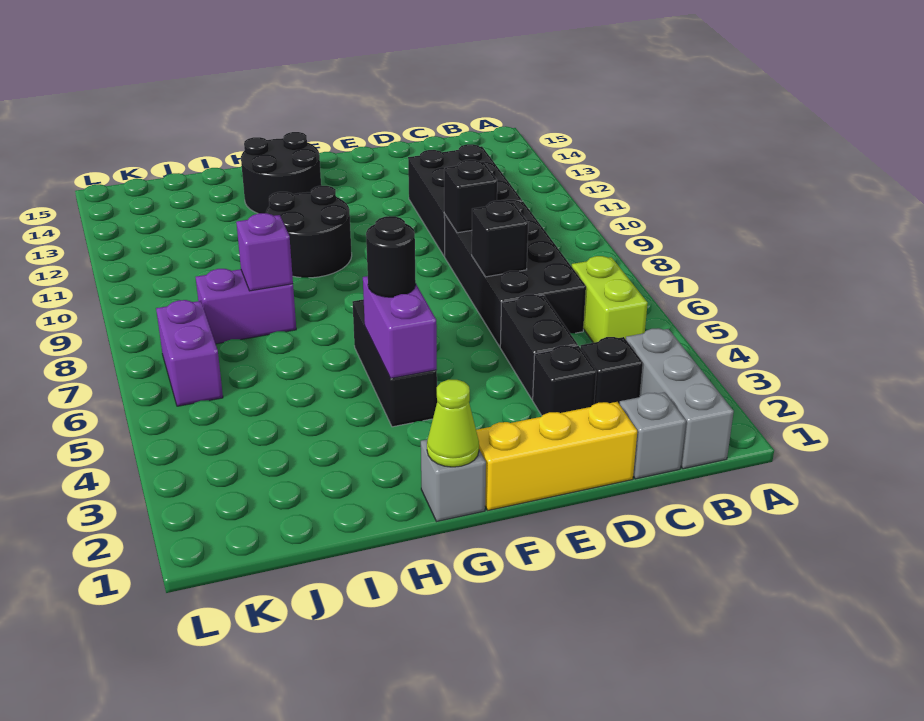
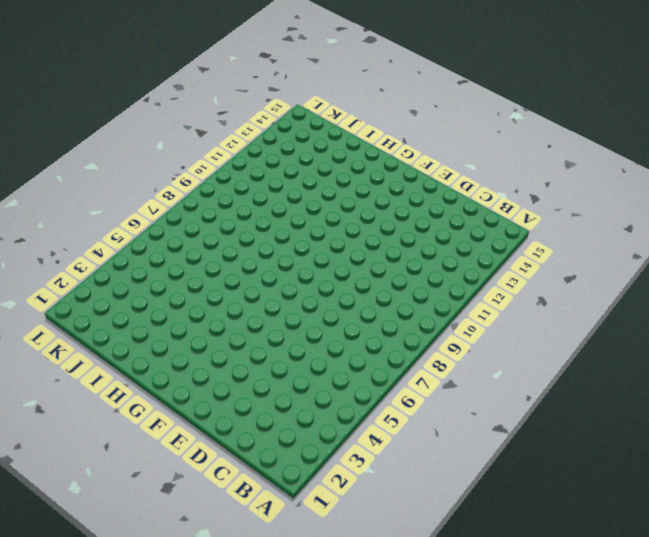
none -> grey brick B1:B3 level 1
none -> lime brick B5:B6 level 1
none -> grey brick C1 level 1

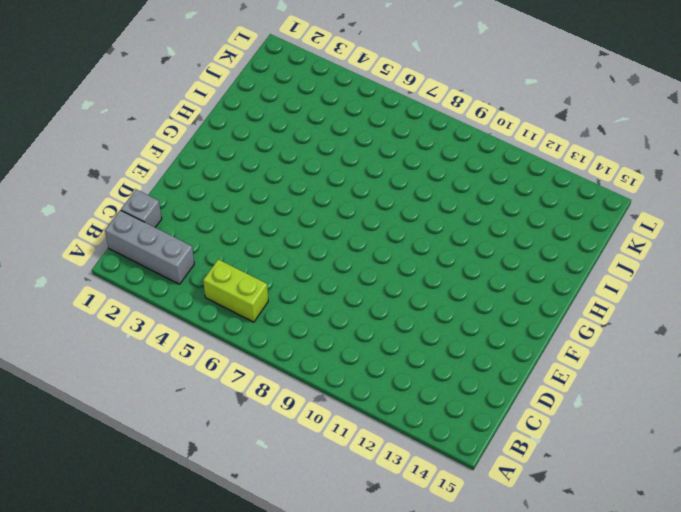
none -> black brick C3 level 1
none -> black brick C6:D9 level 1
none -> black brick C10:D12 level 1

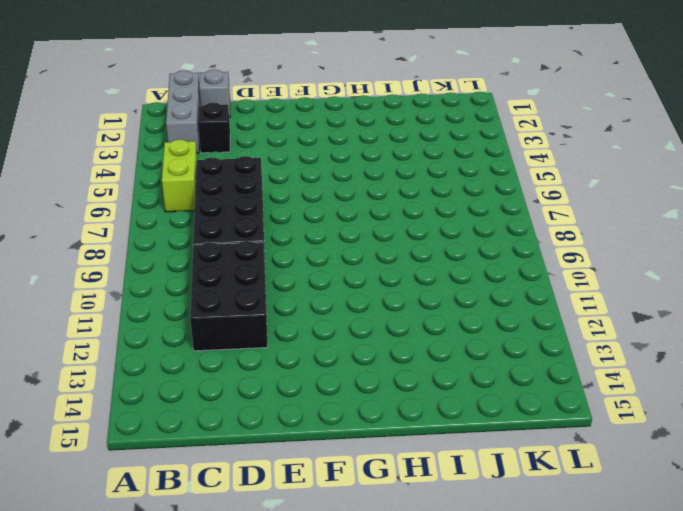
none -> yellow brick D1:F1 level 1
none -> black brick D3 level 1
none -> black brick D4:D5 level 1

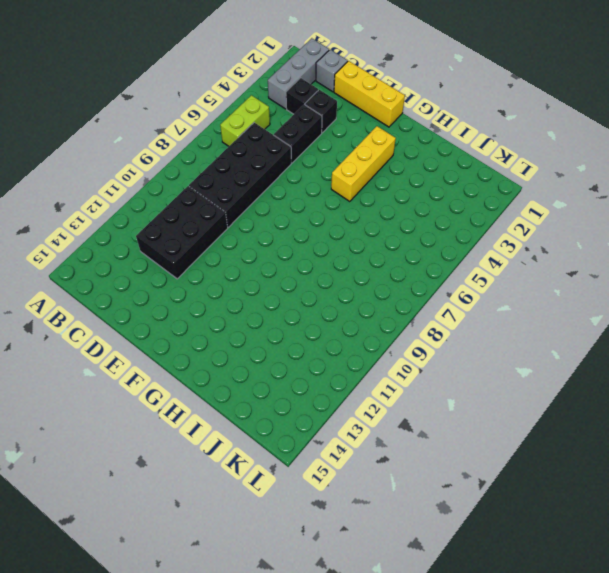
yellow brick G3:G5 level 1 -> black brick G4:G6 level 1
none -> grey brick G1 level 1
none -> black round brick G10:H11 level 1
none -> black round brick G13:H14 level 1

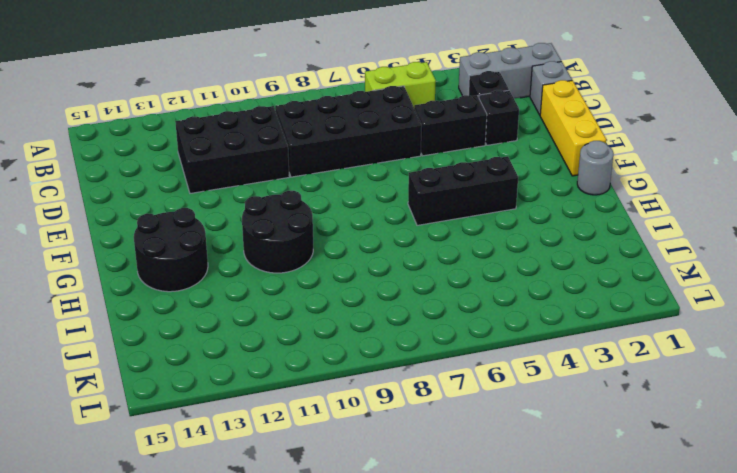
grey round brick G1 level 1 -> grey brick G1 level 1
none -> purple brick I8:J8 level 1
none -> purple brick K6:K7 level 1
none -> black brick D7 level 2

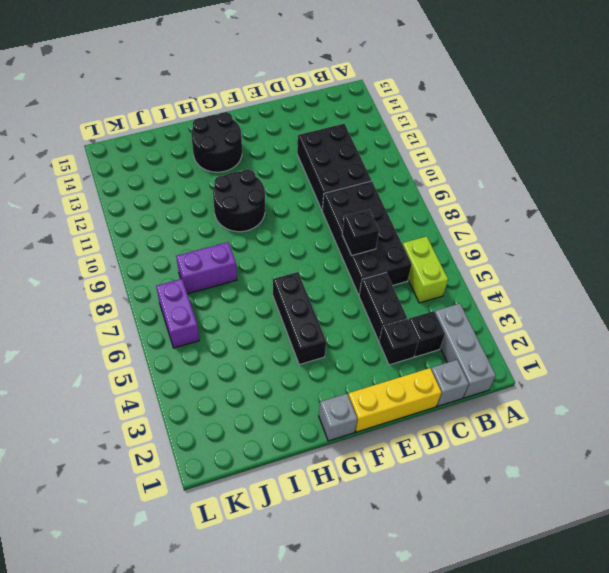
none -> black brick D9 level 2
none -> lime cone G1 level 2
none -> purple brick G4:G5 level 2

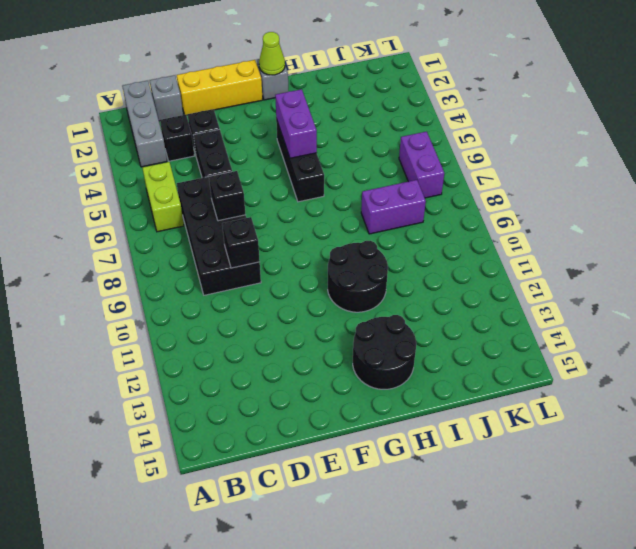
none -> black brick C10:D12 level 1
none -> purple brick I8 level 2
none -> black round brick G5 level 3

